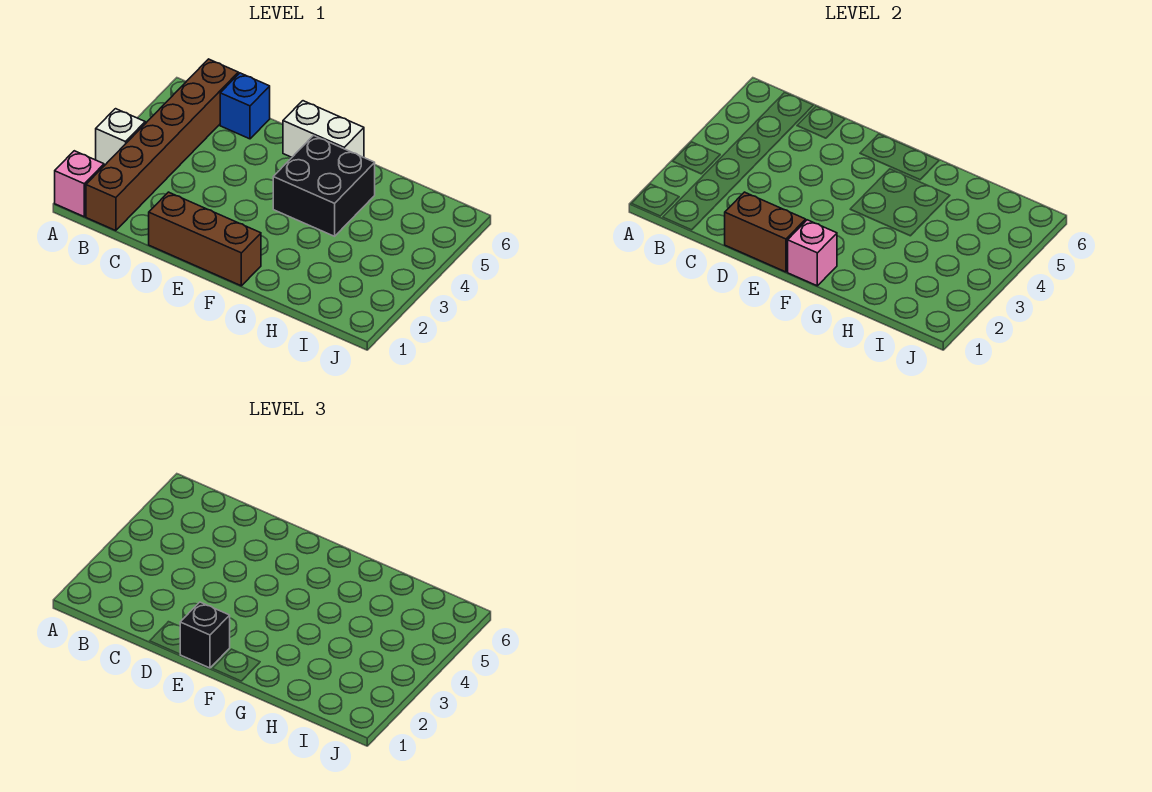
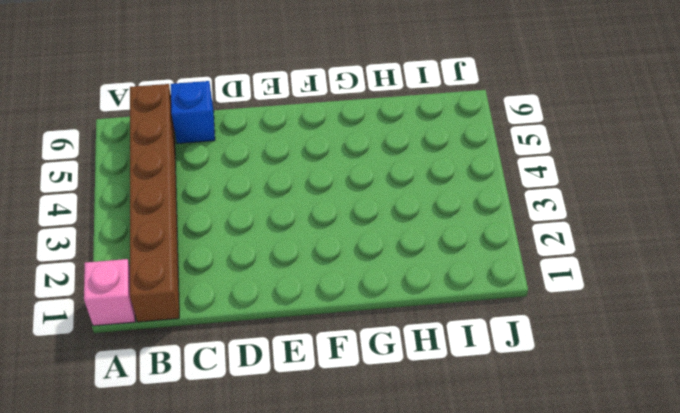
none -> white brick A3 level 1
none -> brown brick D1:F1 level 1

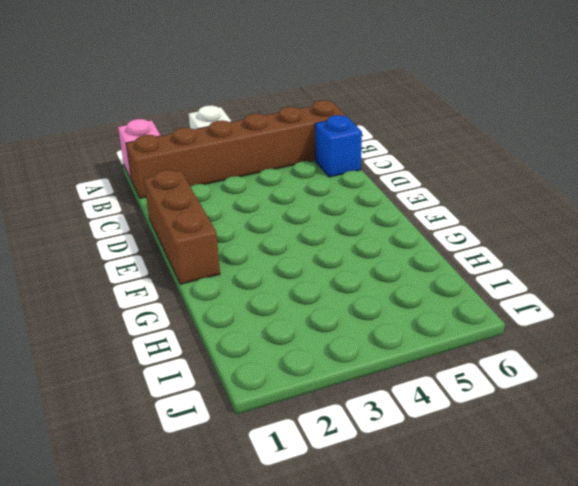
none -> white brick E6:F6 level 1
none -> black brick F4:G5 level 1

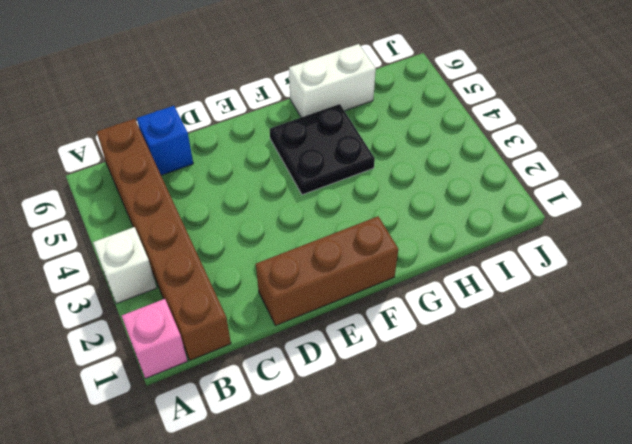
black plate F4:G5 level 1 -> black brick F4:G5 level 1
white brick G6:H6 level 1 -> white brick E6:F6 level 1
none -> brown brick D1:E1 level 2
none -> pink brick F1 level 2

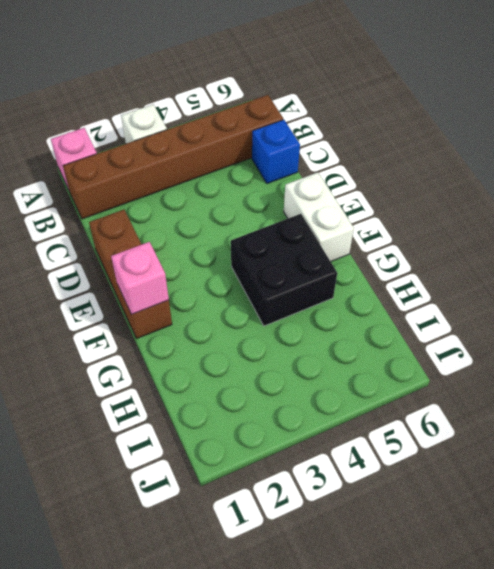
none -> brown brick D1:E1 level 2
none -> black brick E1 level 3

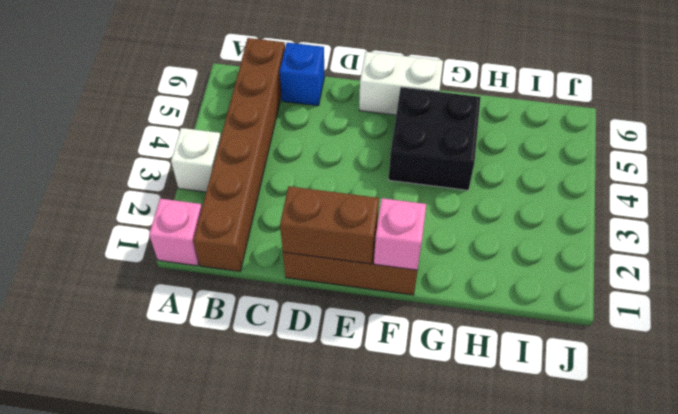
none -> black brick E1 level 3

